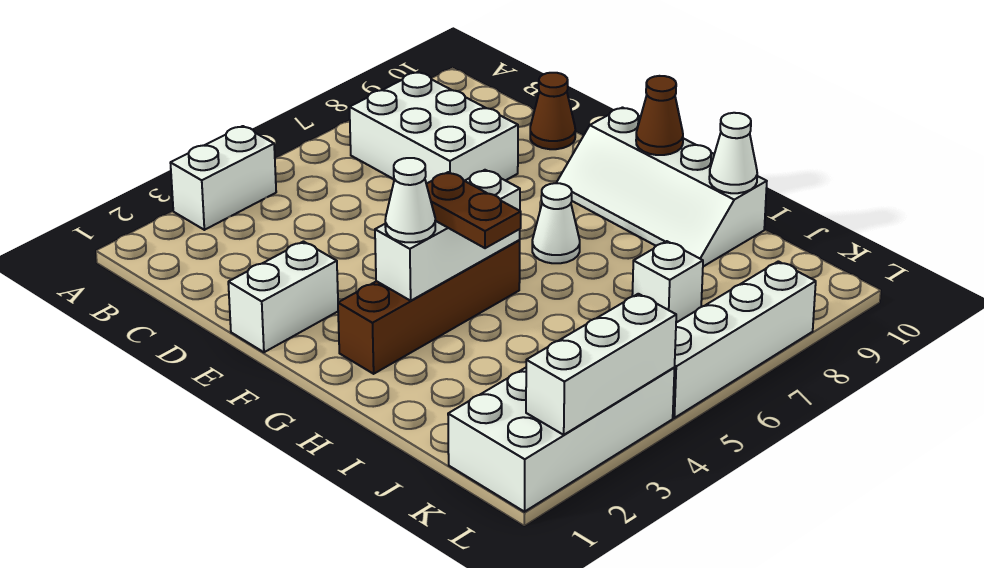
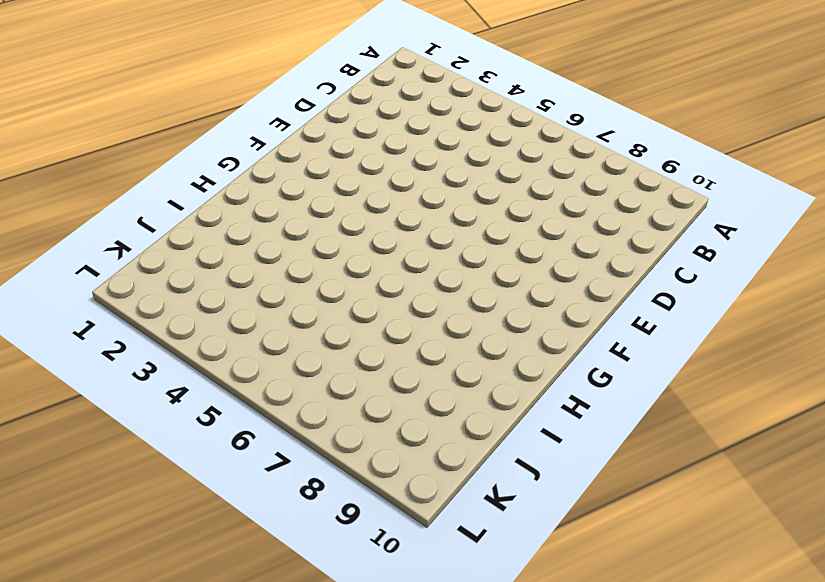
none -> white brick A3:A4 level 1
none -> white brick B7:D8 level 1
none -> brown cone D10 level 1

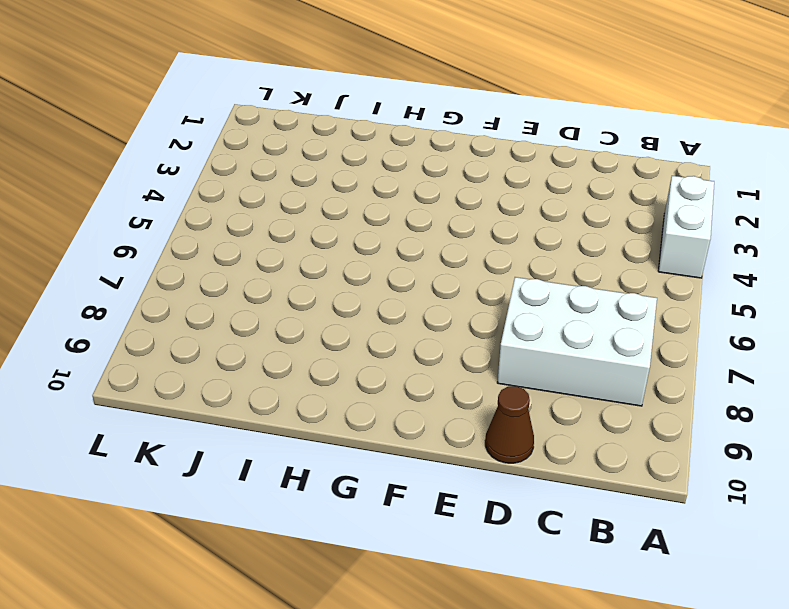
none -> white brick E1:E2 level 1
none -> white slope F9:I10 level 1 top 10
none -> brown brick G2:G5 level 1

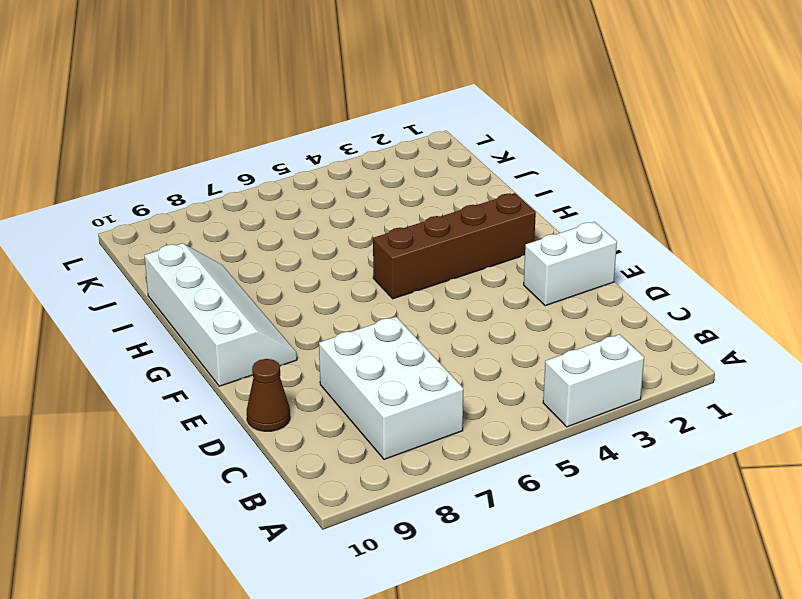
none -> white cone G7 level 1
none -> white brick J7 level 1
none -> white brick K1:L4 level 1

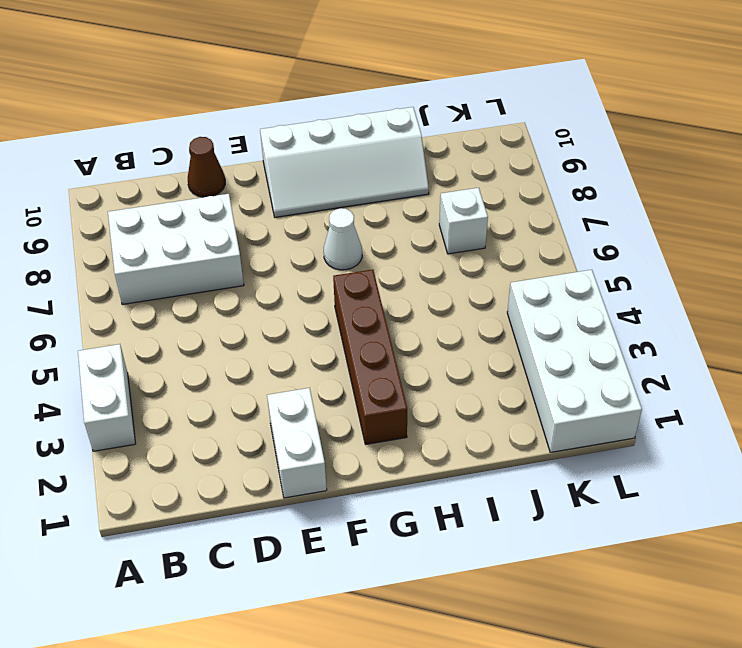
none -> white brick L5:L8 level 1
none -> white brick G3:G5 level 2
none -> brown cone G10 level 2

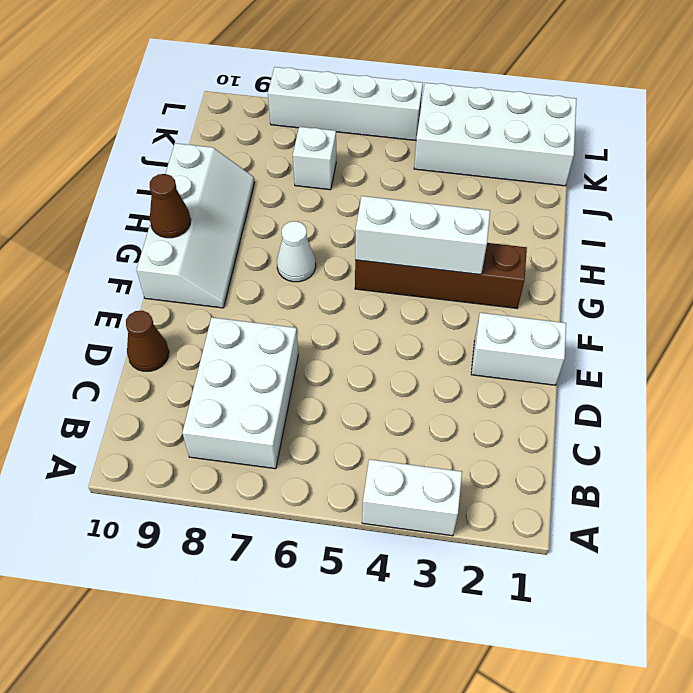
none -> white cone I10 level 2
none -> white brick L2:L4 level 2
none -> white cone G3 level 3

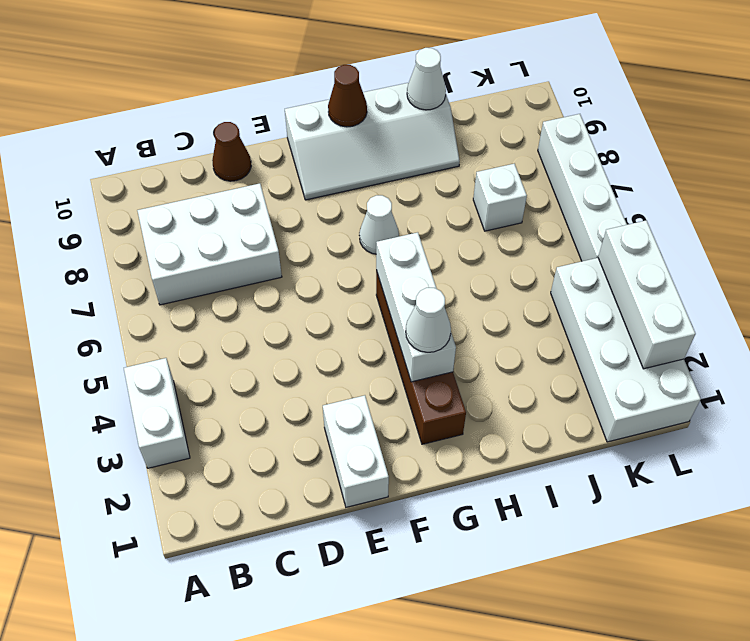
none -> brown plate G4:H4 level 3

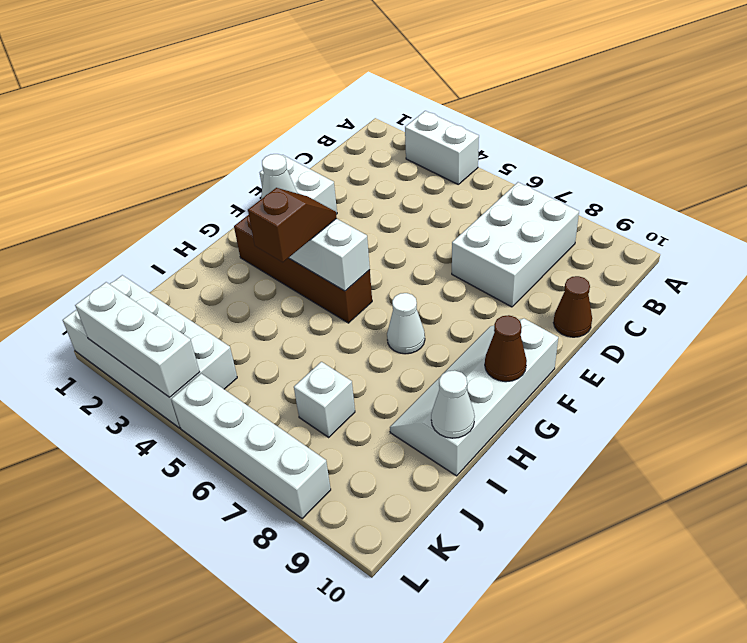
brown slope G4:H4 level 3 top H -> brown plate G4:H4 level 3

